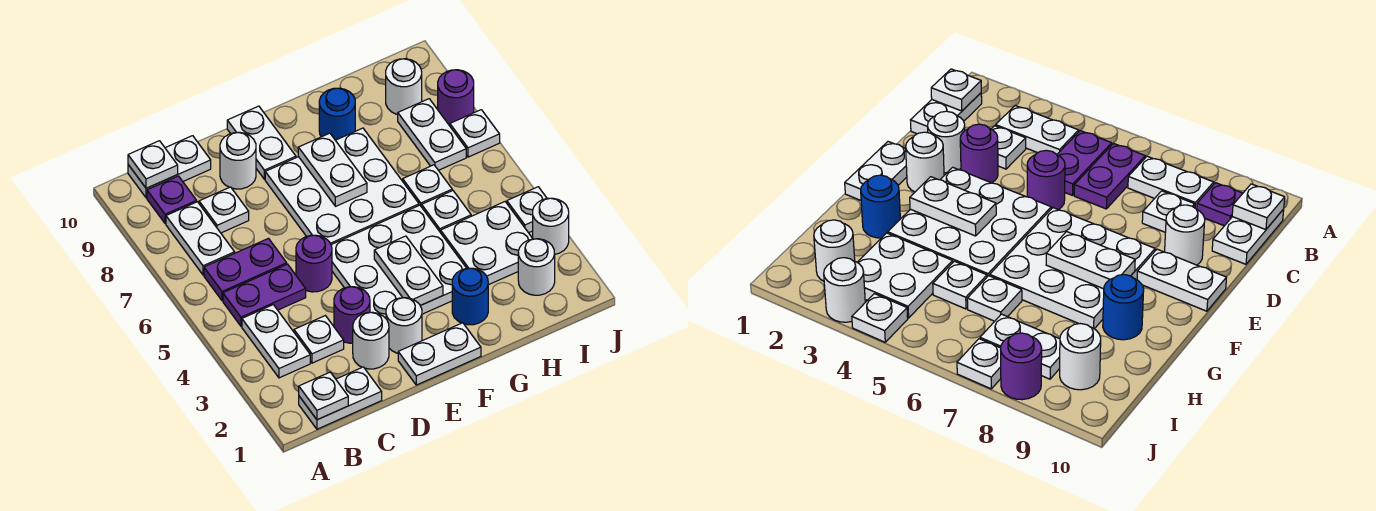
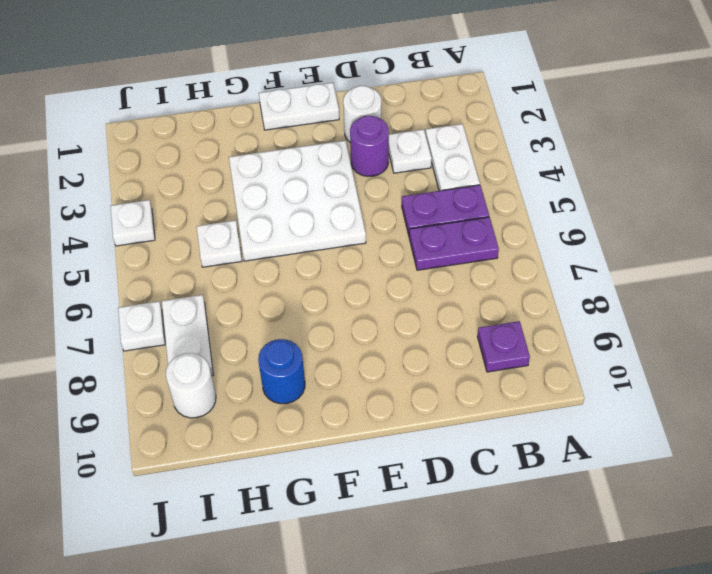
none -> white plate B1:C1 level 1
none -> white plate B7:B8 level 1
none -> white plate B10:C10 level 1
none -> white plate C8 level 1

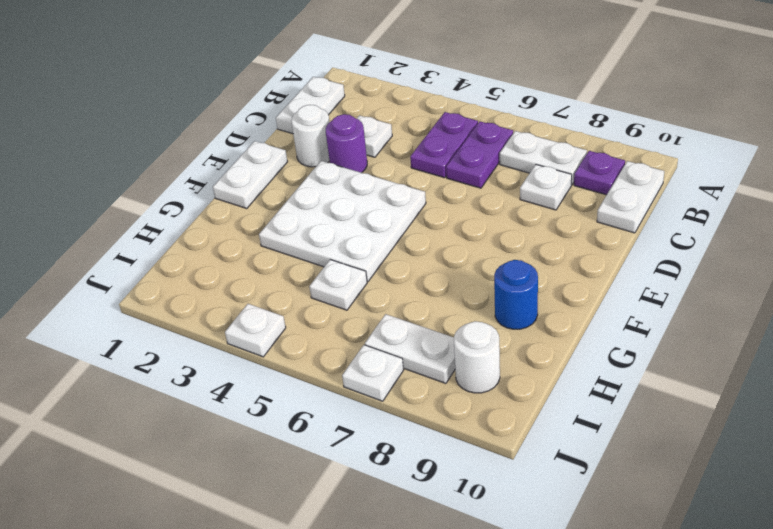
none -> white plate B3:B4 level 1
none -> purple round brick D5 level 1
none -> white round brick D9 level 1
none -> white round brick E2 level 1

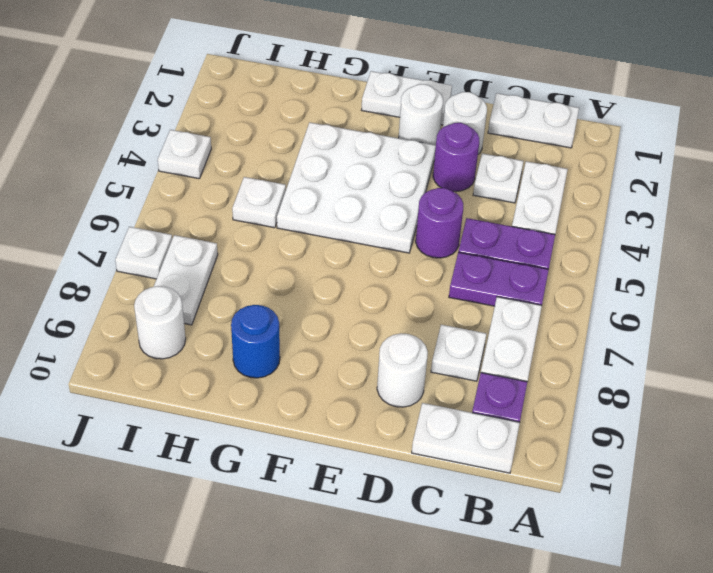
none -> white plate E6:G8 level 1
none -> white plate E9:E10 level 1
none -> blue round brick G2 level 1
none -> white plate H3:I4 level 1

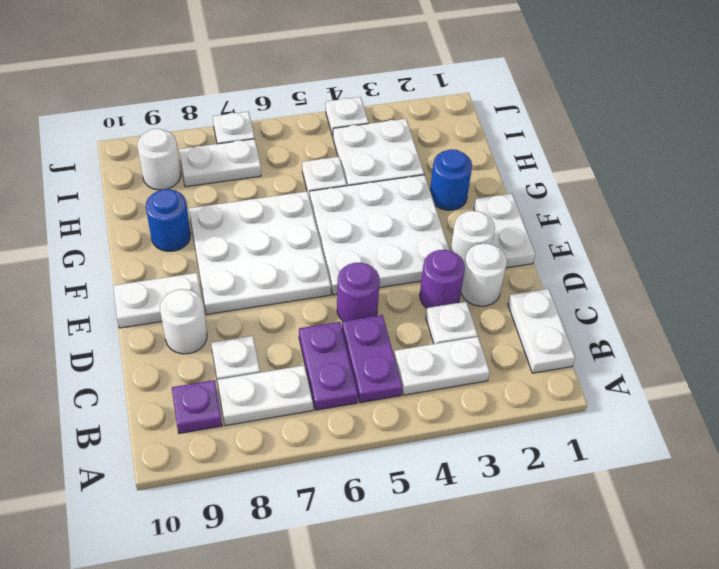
none -> white plate B10:C10 level 1
none -> white plate H6 level 1
none -> white round brick I2 level 1
none -> white round brick J3 level 1

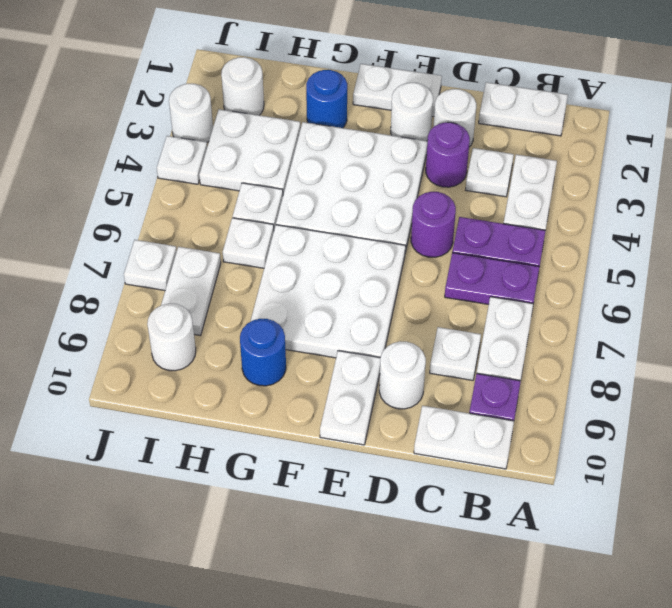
none -> purple round brick J8 level 1
none -> white plate B1 level 2
none -> white plate B10 level 2
none -> white plate F3:F4 level 2

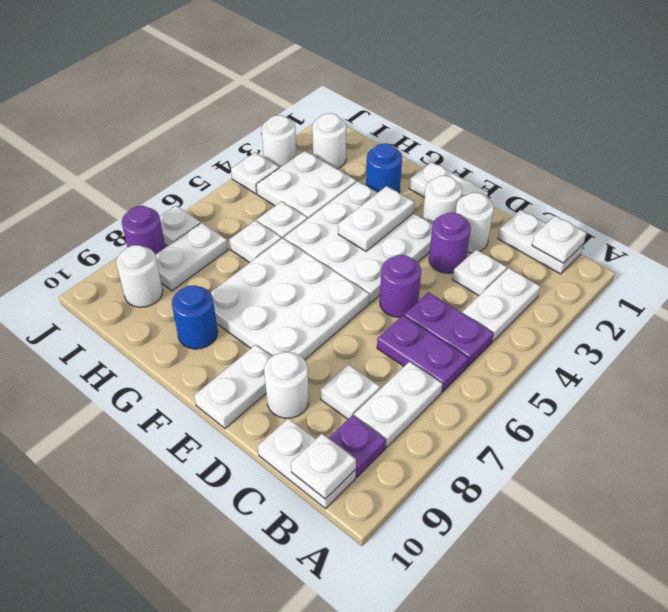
none -> white plate F7:F8 level 2

